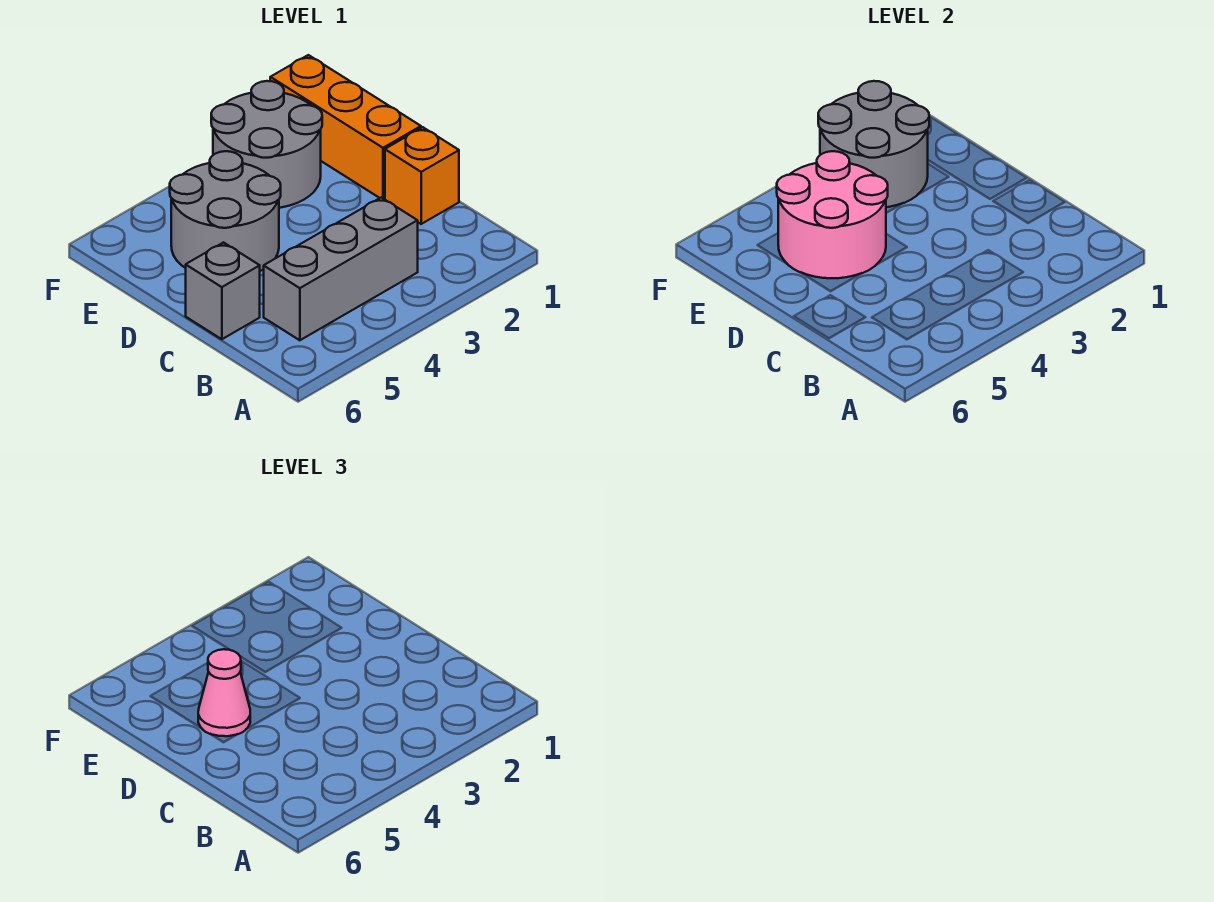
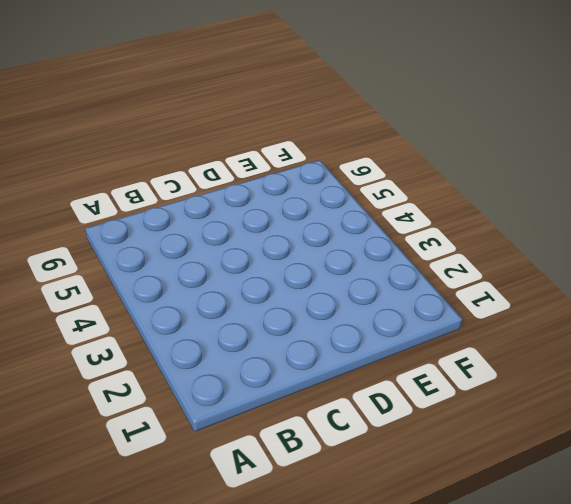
none -> grey brick B3:B5 level 1
none -> orange brick C1 level 1

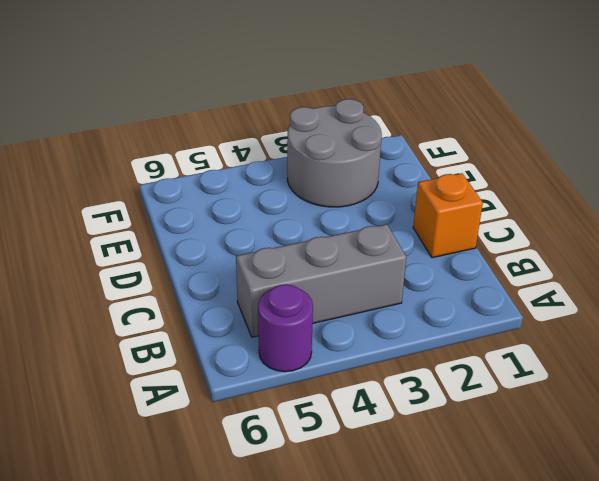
purple round brick A5 level 1 -> none
none -> grey brick C6 level 1
none -> orange brick D1:F1 level 1

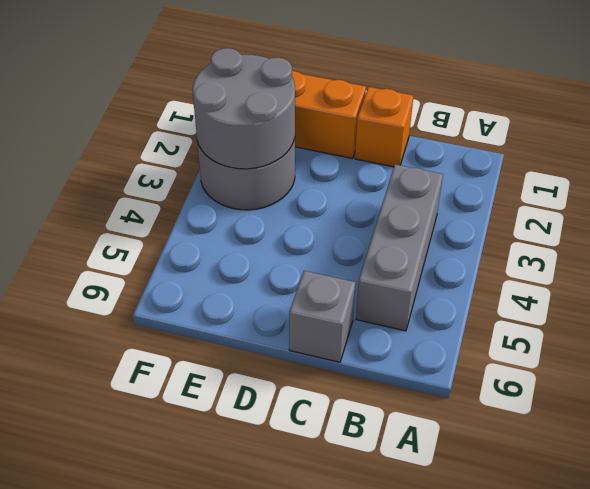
none -> grey round brick D4:E5 level 1
none -> pink round brick D4:E5 level 2

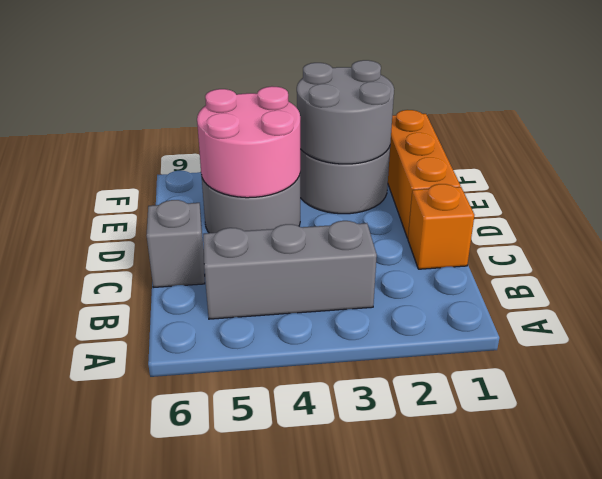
none -> pink cone D5 level 3

